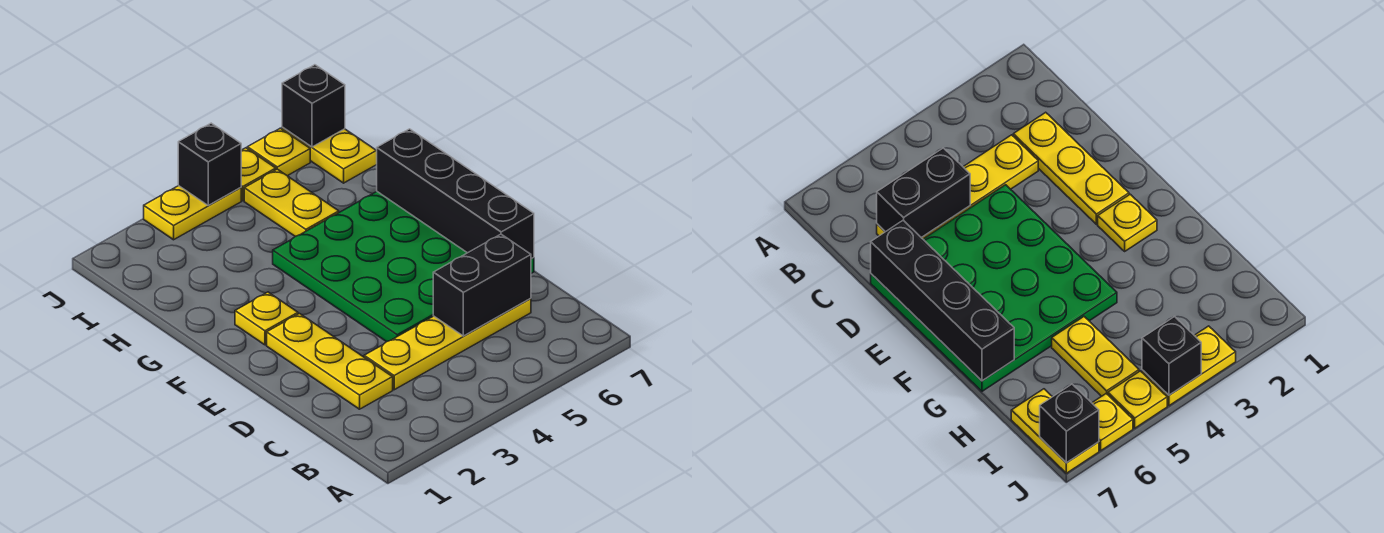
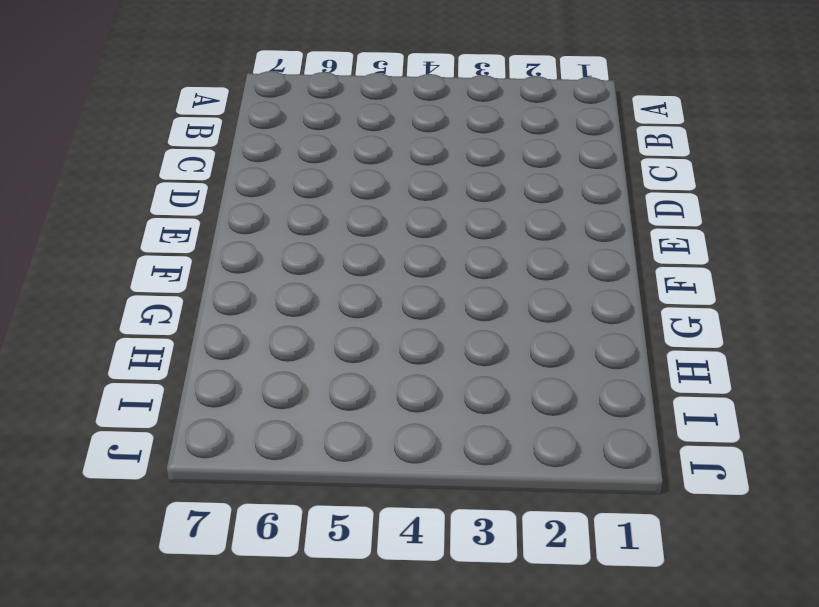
none -> yellow plate C2:E2 level 1
none -> yellow plate C3:C6 level 1
none -> green plate D4:G7 level 1

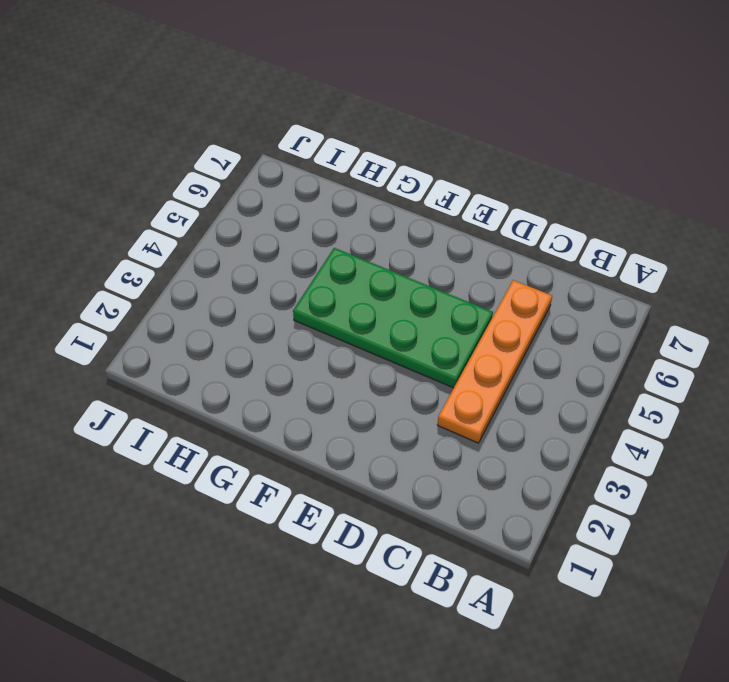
orange plate C3:C6 level 1 -> yellow plate C3:C6 level 1
green plate D4:G5 level 1 -> green plate D4:G7 level 1
none -> yellow plate C2:E2 level 1
none -> yellow plate F2 level 1
none -> yellow plate H5:I5 level 1

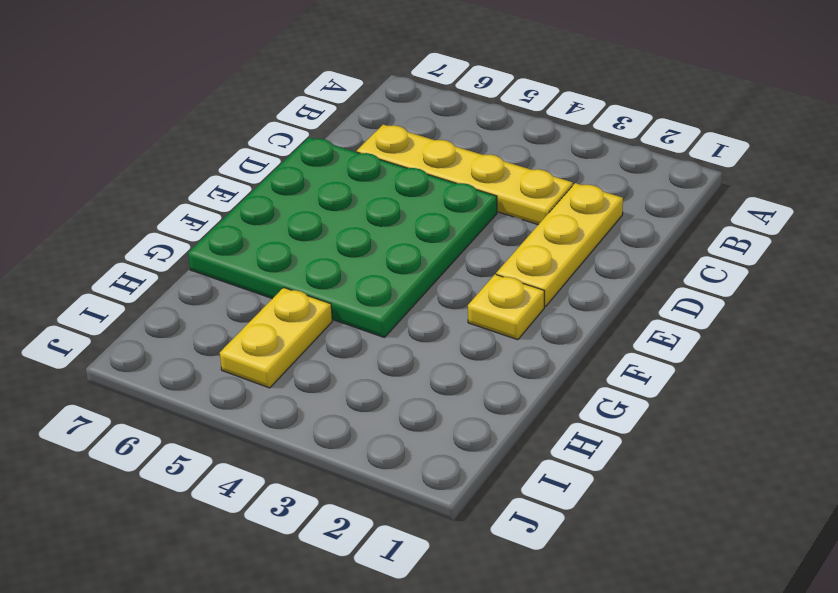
none -> yellow plate I7:J7 level 1
none -> yellow plate J3:J4 level 1
none -> yellow plate J5 level 1

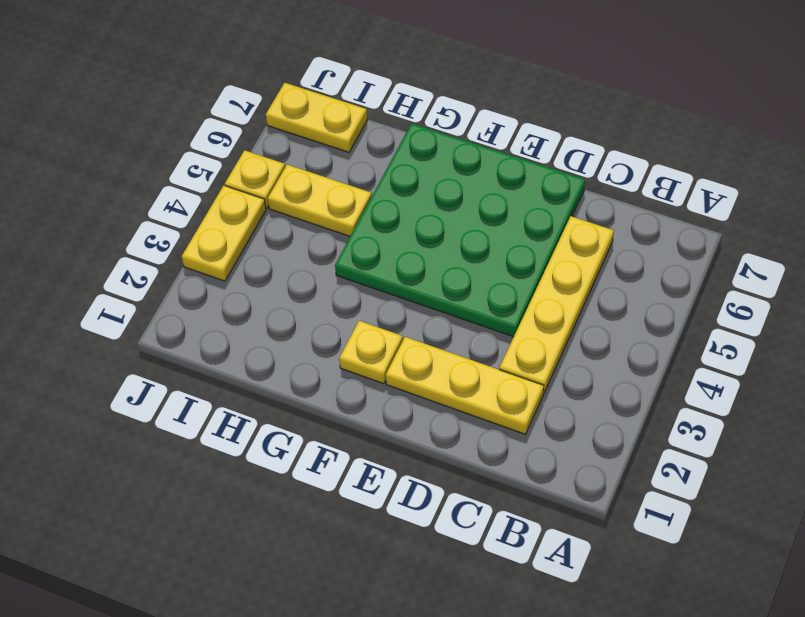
none -> yellow plate J6 level 1
none -> black brick C5:C6 level 2
none -> black brick D7:G7 level 2

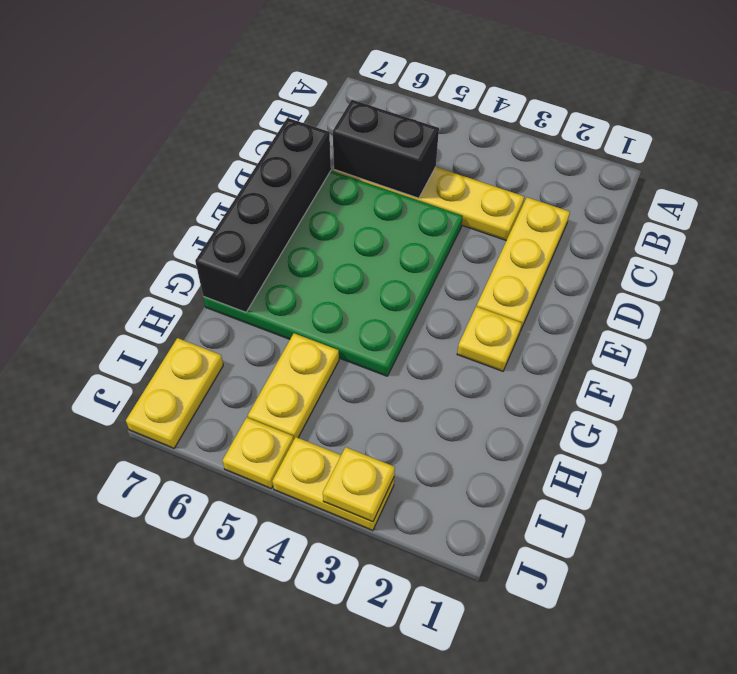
yellow plate J3 level 2 -> yellow plate J6 level 1
none -> black brick J4 level 2
none -> black brick J7 level 2

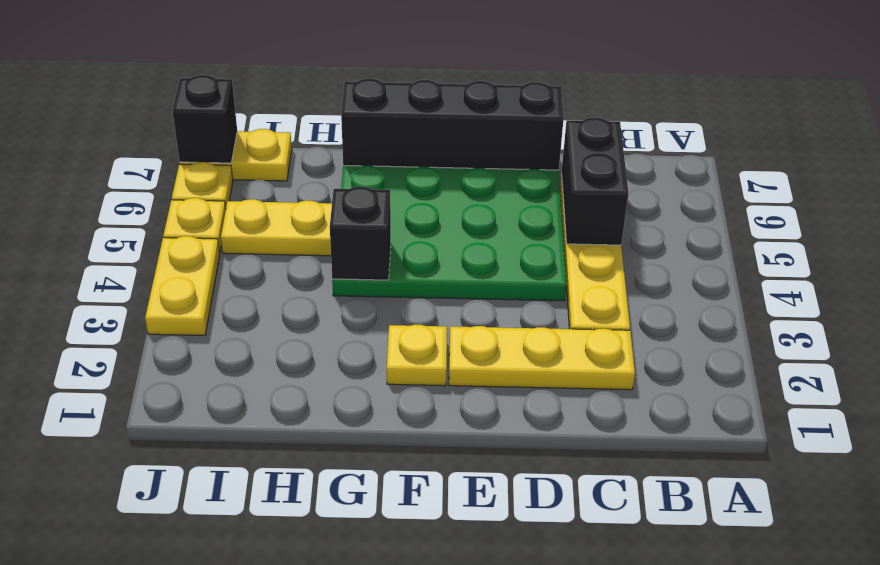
black brick G4 level 2 -> black brick J4 level 2

